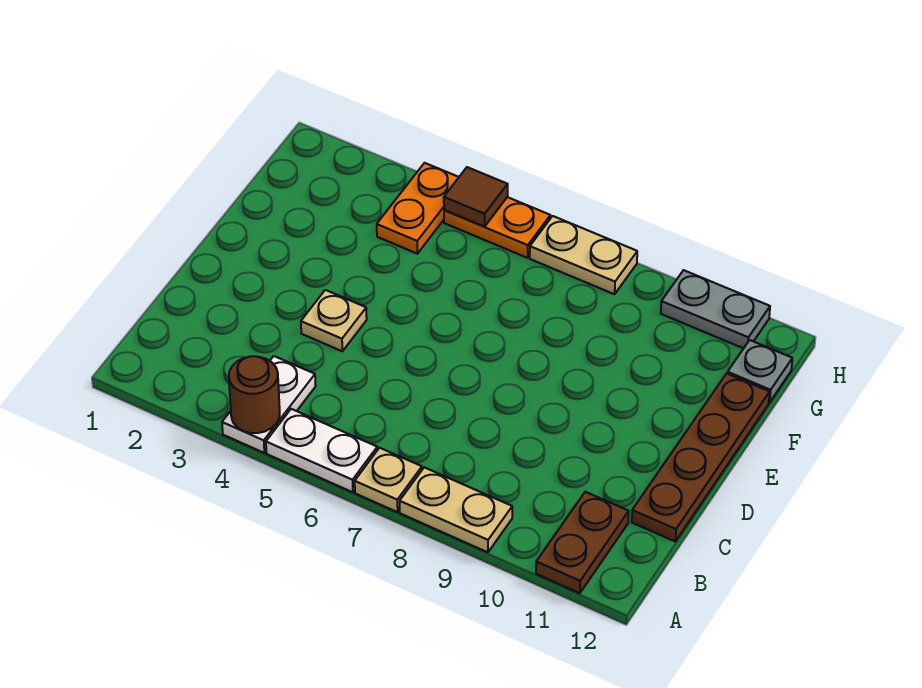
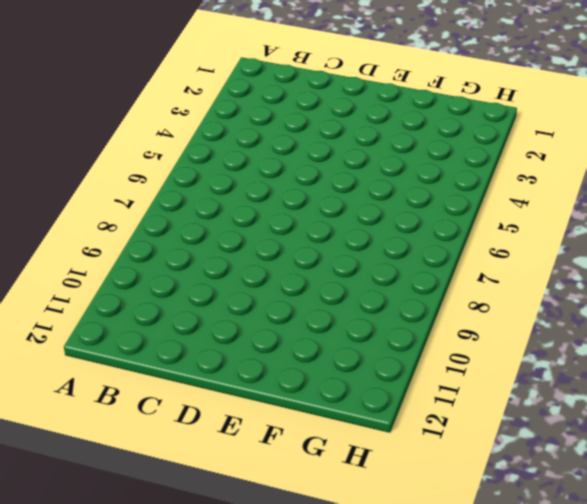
none -> white plate A4:B4 level 1
none -> white plate A5:A6 level 1
none -> tan plate A7 level 1

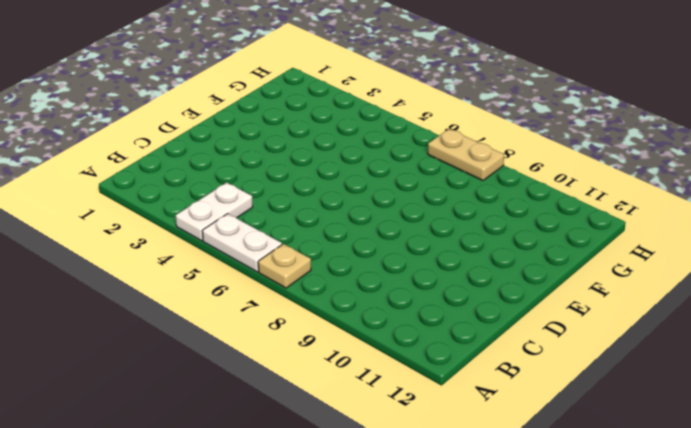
none -> tan plate A8:A9 level 1
none -> brown plate A11:B11 level 1
none -> brown plate C12:F12 level 1

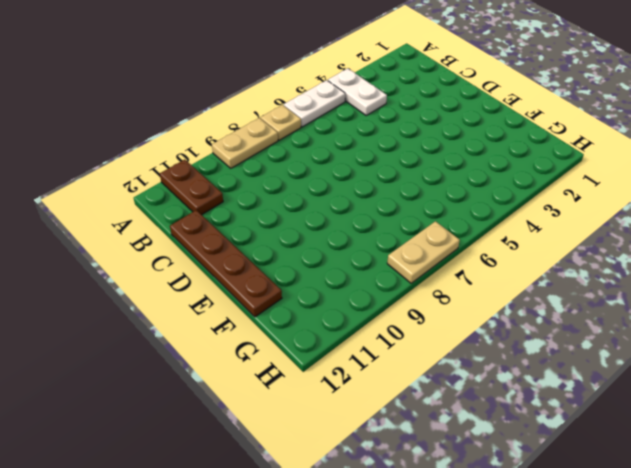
none -> tan plate D4 level 1
none -> orange plate G4:H4 level 1
none -> grey plate G12 level 1

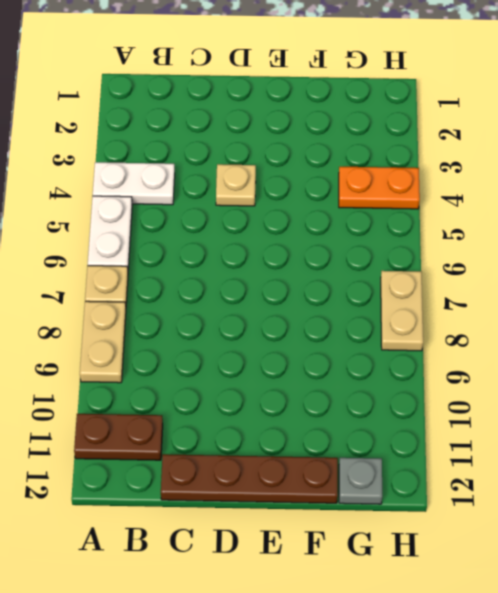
none -> orange plate H5:H6 level 1
none -> grey plate H10:H11 level 1
none -> brown round brick A4 level 2

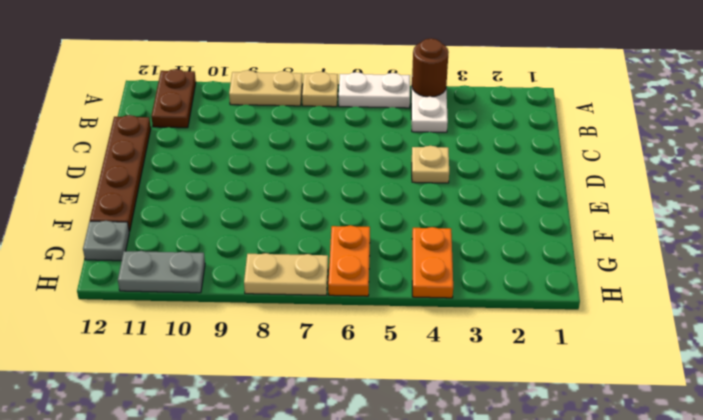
orange plate G6:H6 level 1 -> orange plate H5:H6 level 1
none -> brown tile H5 level 2

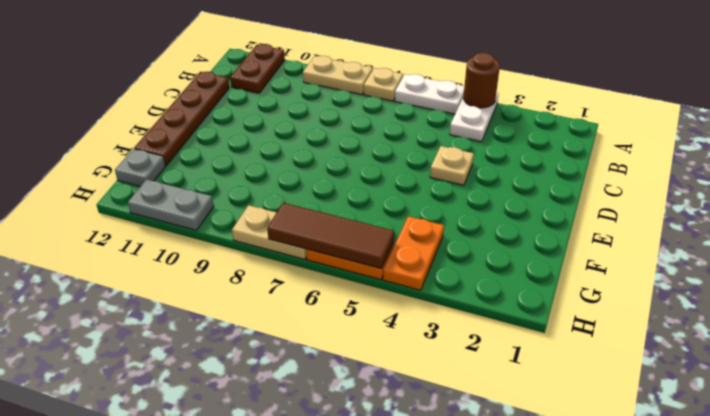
brown tile H5:H7 level 2 -> brown tile H5 level 2

